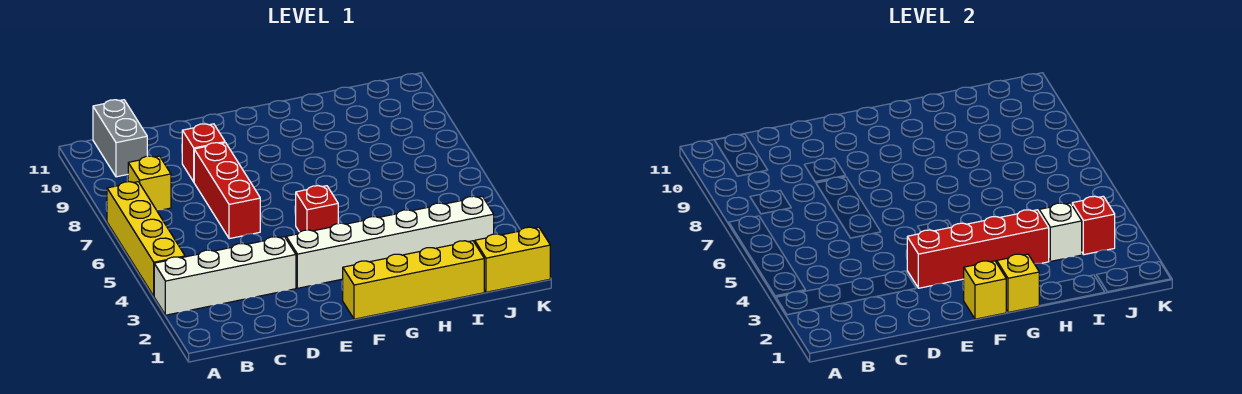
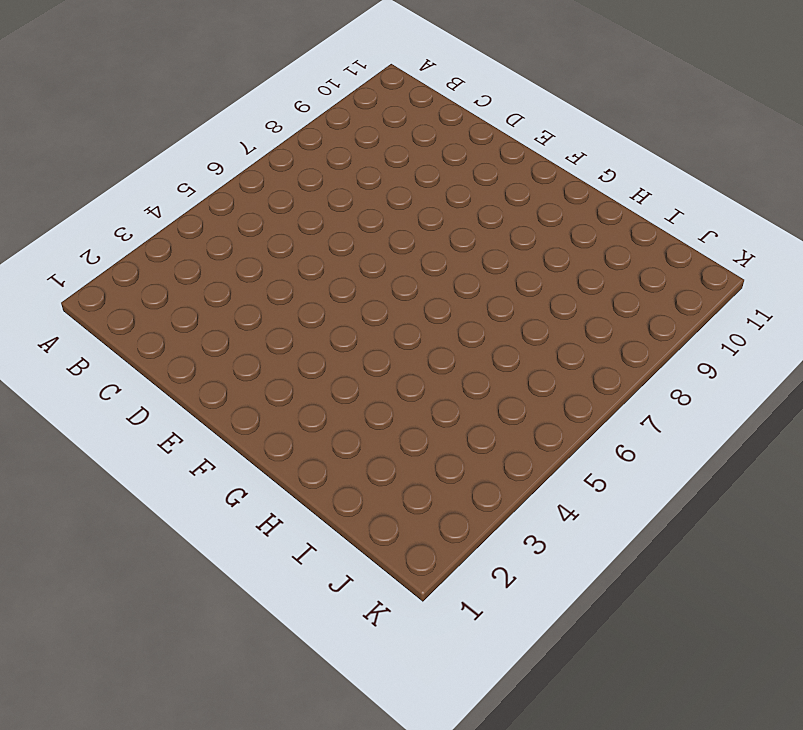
none -> white brick A3:D3 level 1
none -> yellow brick A4:A7 level 1
none -> yellow brick B8 level 1

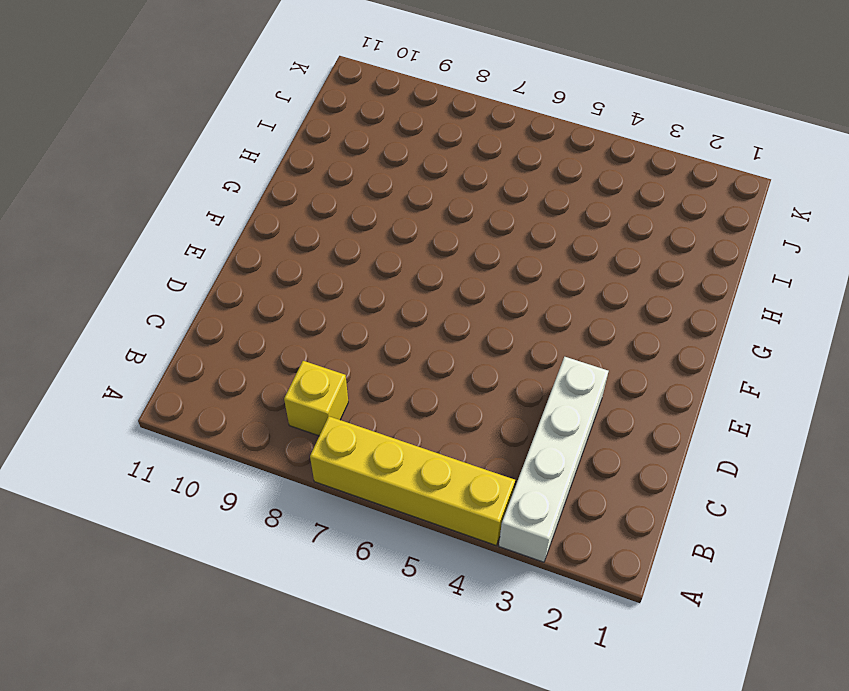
none -> grey brick B10:B11 level 1
none -> red brick D6:D8 level 1
none -> red brick D9 level 1

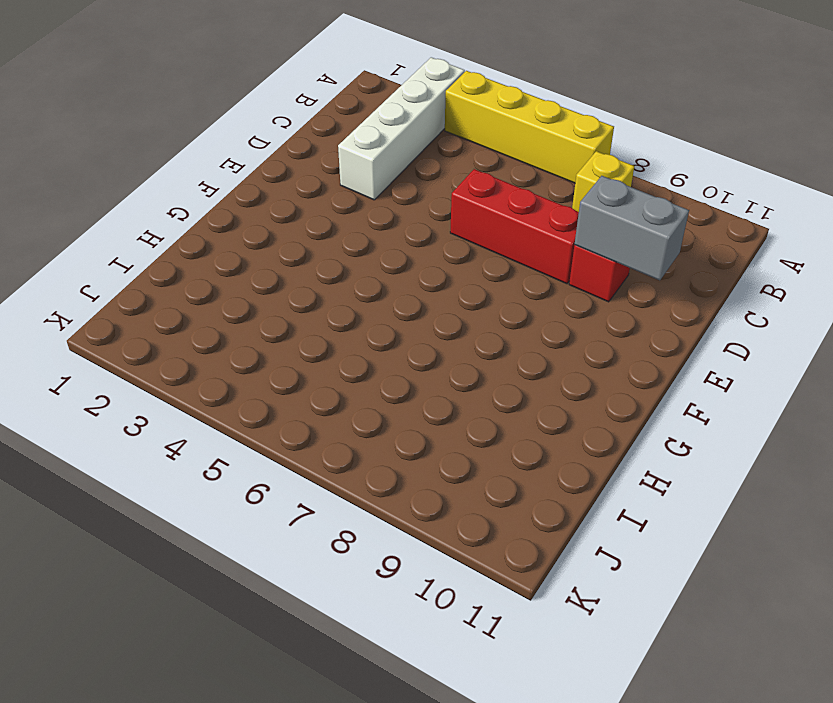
grey brick D9:D10 level 2 -> grey brick B10:B11 level 1
none -> white brick E3:J3 level 1
none -> yellow brick F1:I1 level 1
none -> red brick F5 level 1

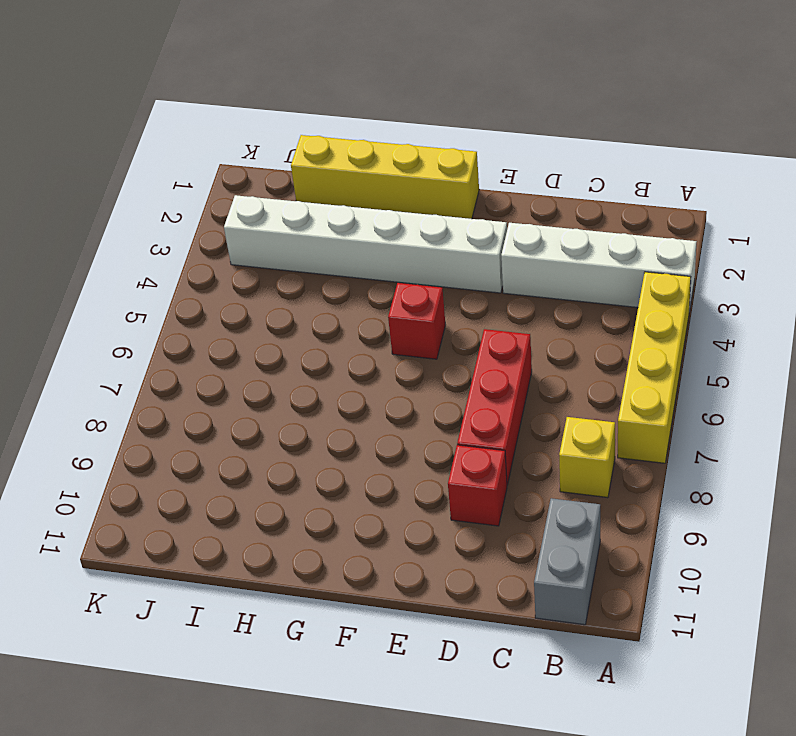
none -> yellow brick J1:K1 level 1
none -> red brick E3:H3 level 2
none -> yellow brick F1 level 2

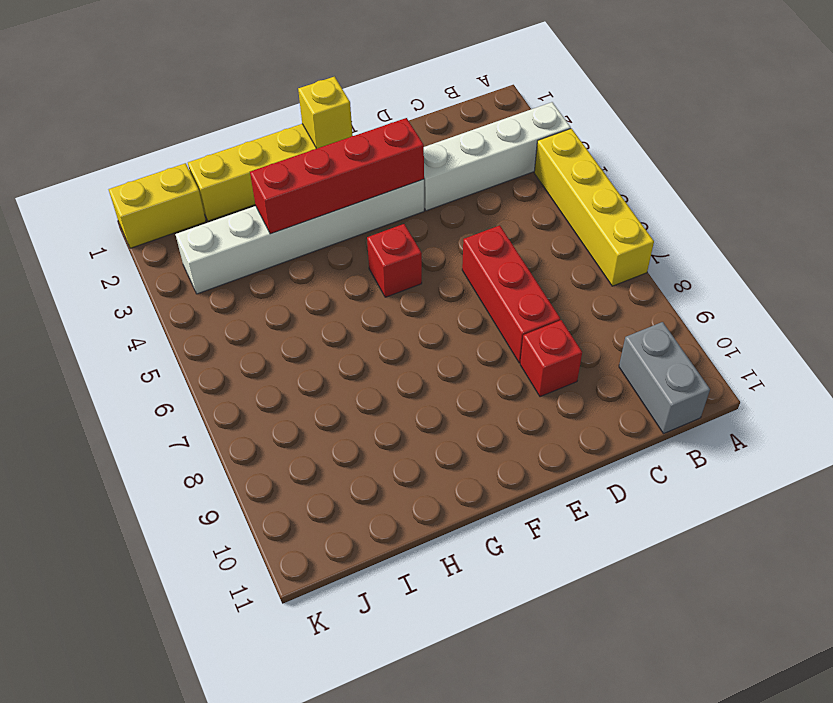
none -> yellow brick B8 level 1
none -> yellow brick G1 level 2
none -> white brick I3 level 2

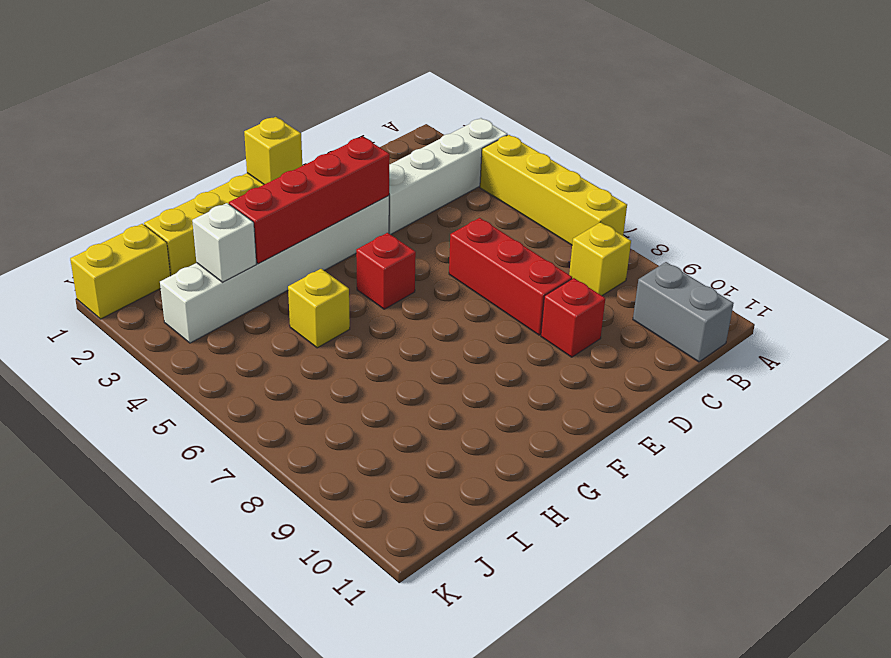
yellow brick H5 level 1 -> yellow brick G1 level 2
none -> red brick J3 level 2

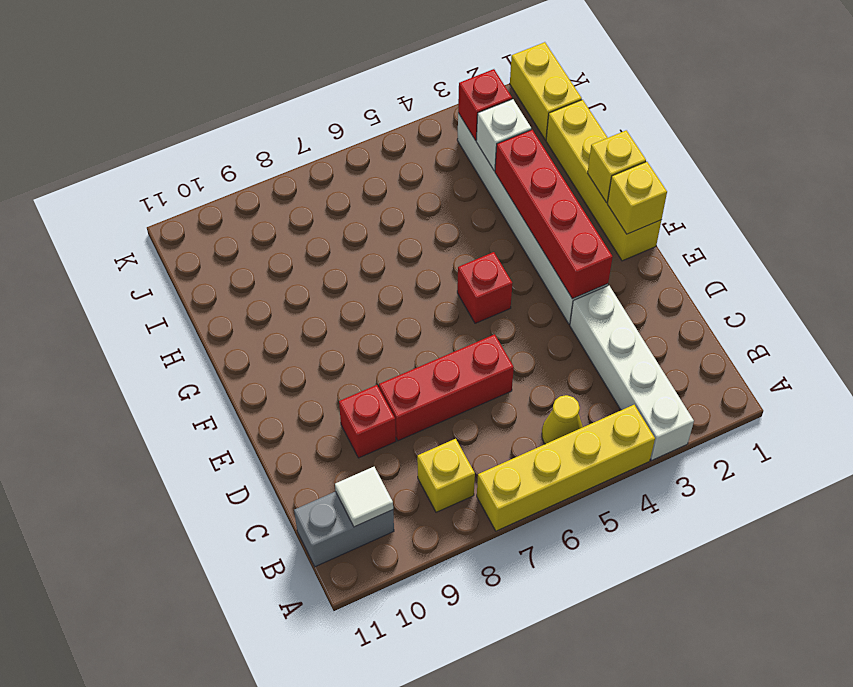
yellow cone B5 level 1 -> none
white tile B10 level 2 -> none

